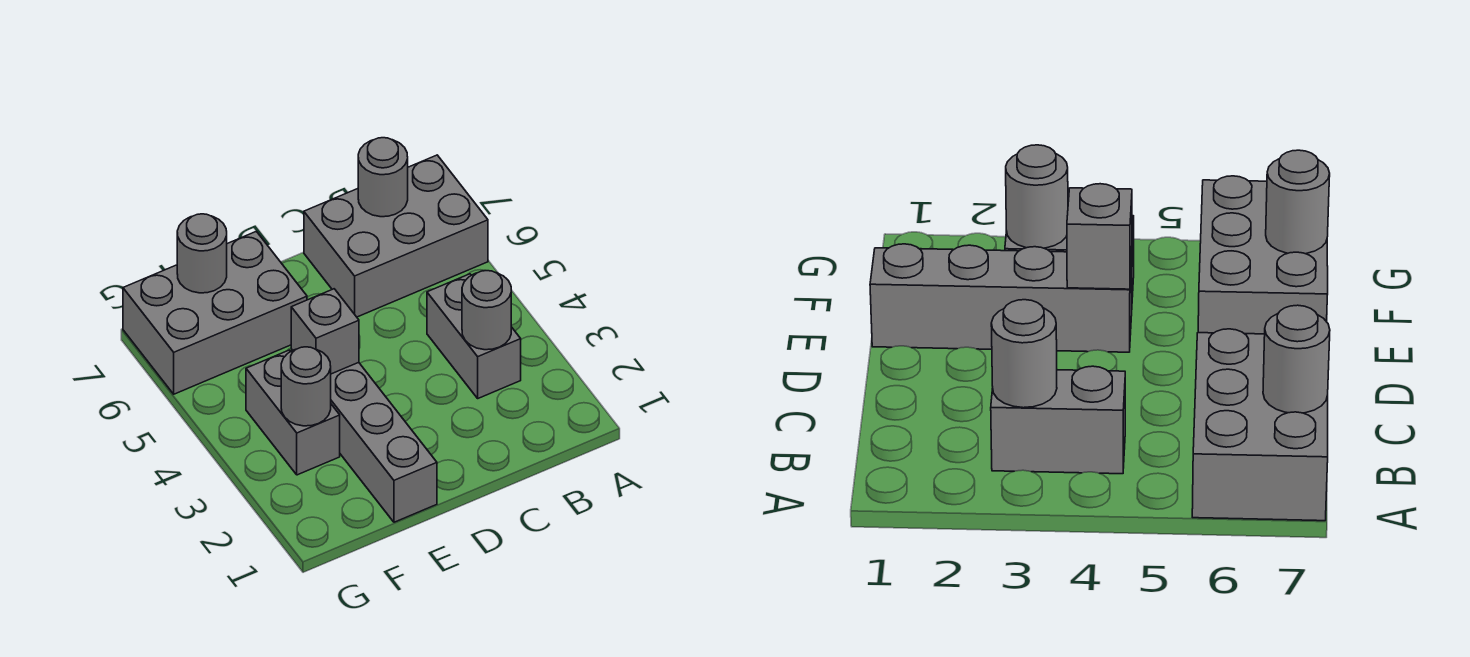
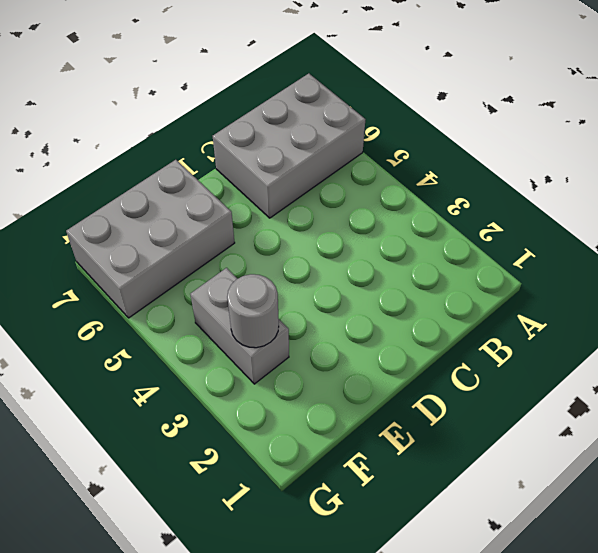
none -> grey brick B3:B4 level 1
none -> grey brick E1:E4 level 1

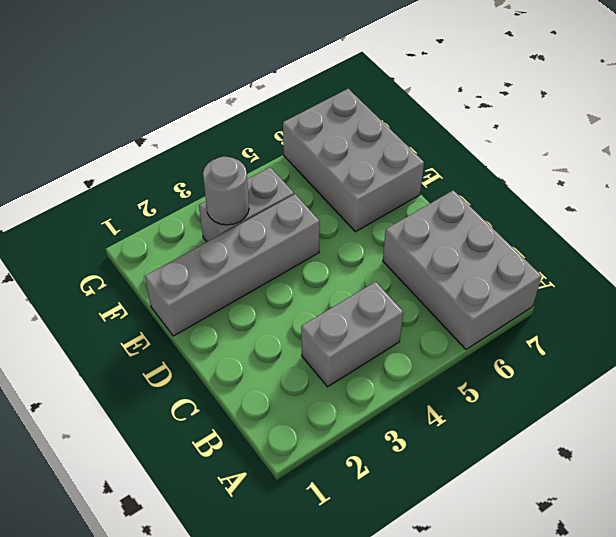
none -> grey round brick B3 level 2
none -> grey round brick B7 level 2

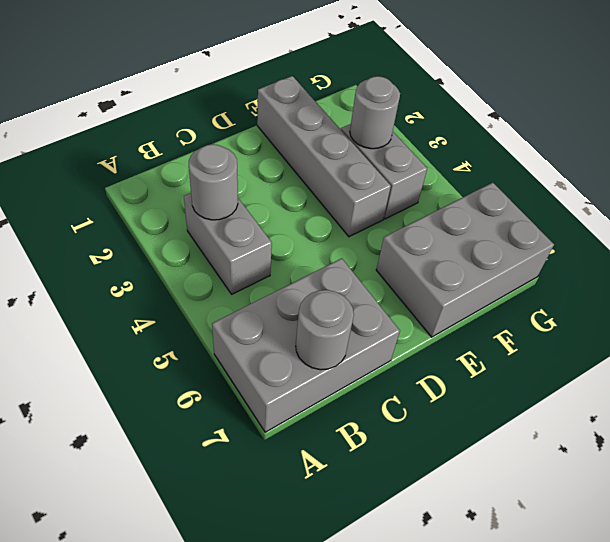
none -> grey brick E4 level 2
none -> grey round brick F7 level 2

